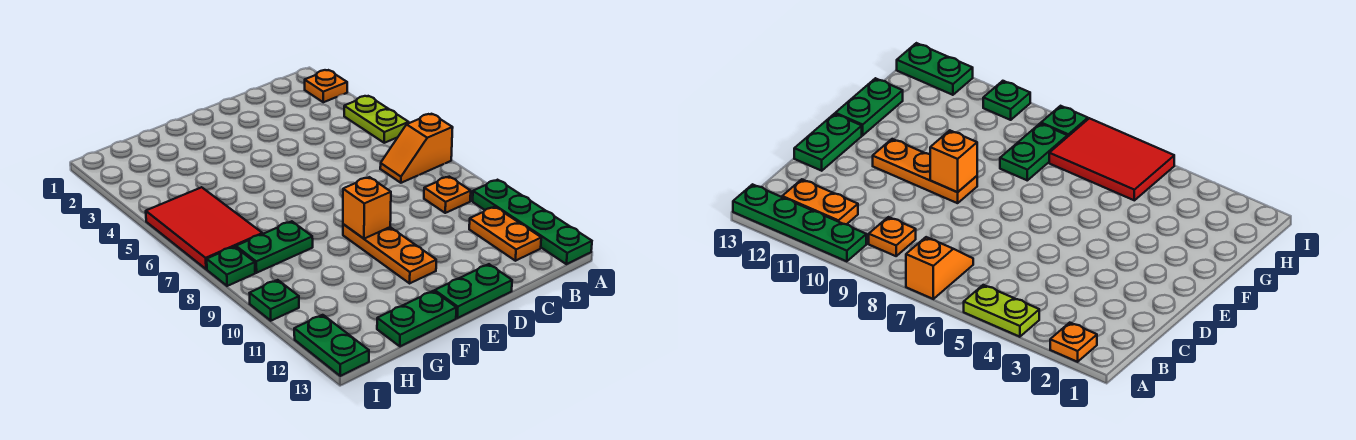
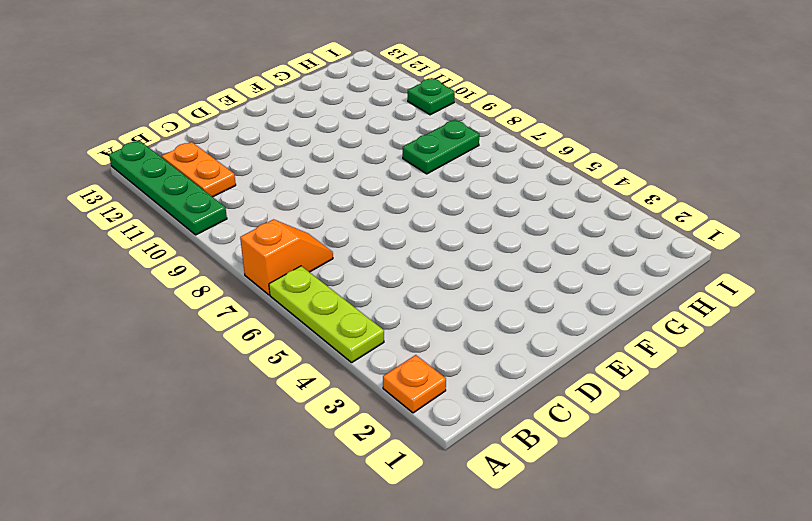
lime plate A4:A6 level 1 -> lime plate A4:A5 level 1
none -> orange plate B9 level 1
none -> green plate D13:E13 level 1
none -> orange plate E9:E11 level 1

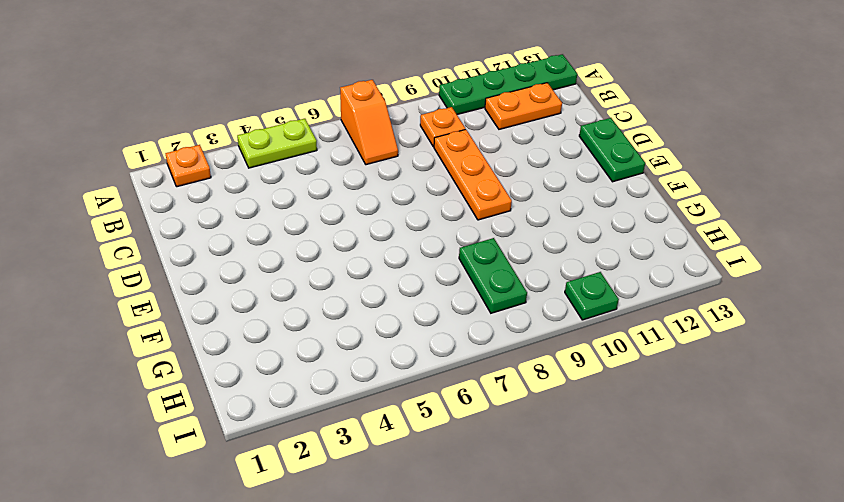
orange plate C9:E9 level 1 -> orange plate E9:E11 level 1
none -> green plate F13:G13 level 1
none -> red tile H5:I7 level 1
none -> green plate I8 level 1

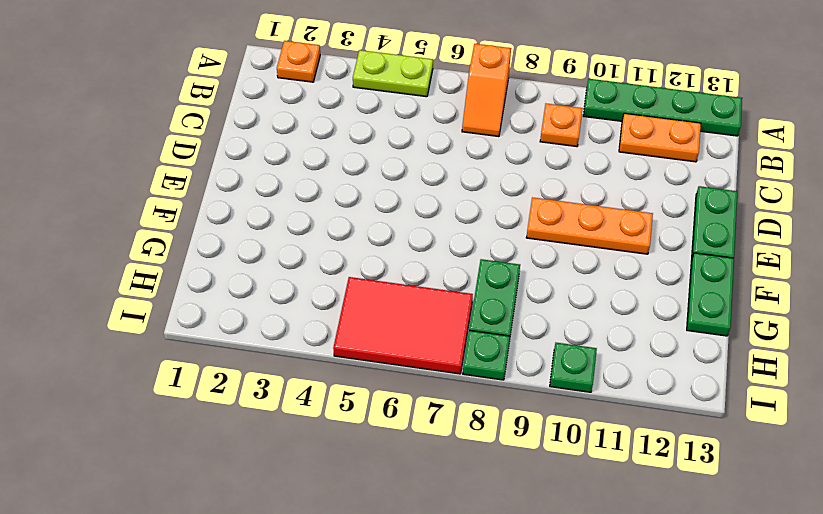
none -> green plate I12:I13 level 1
none -> orange brick E9 level 2

